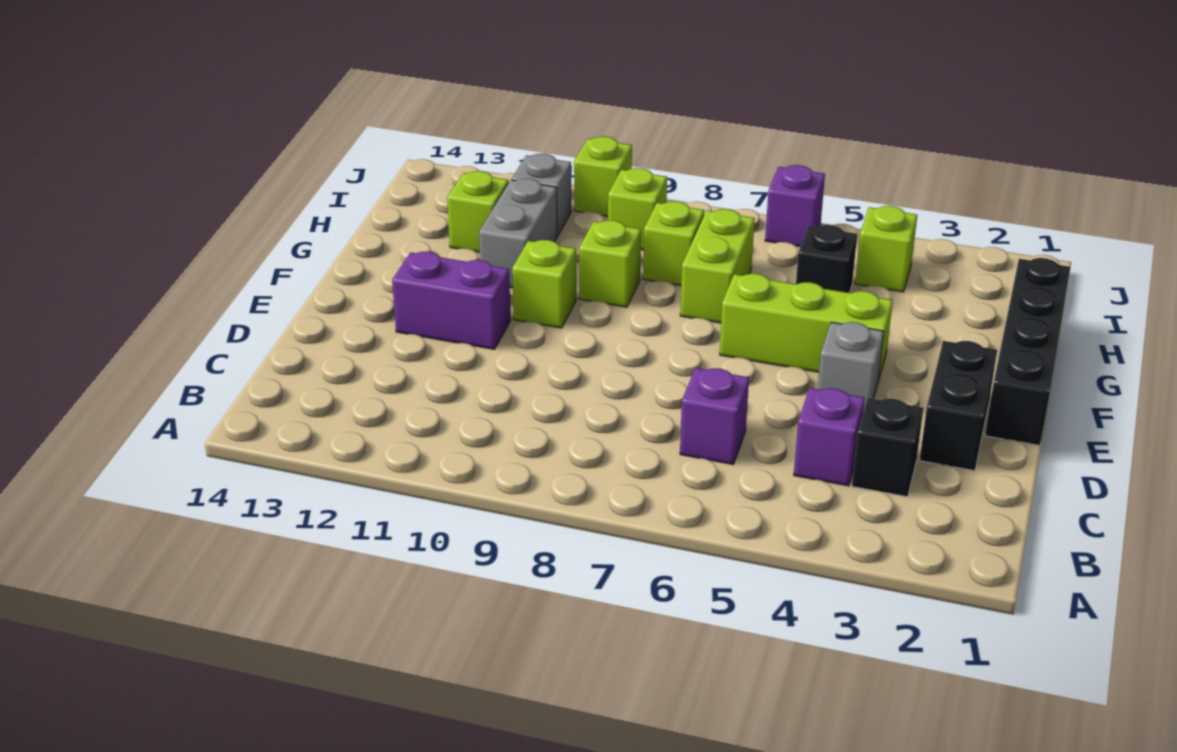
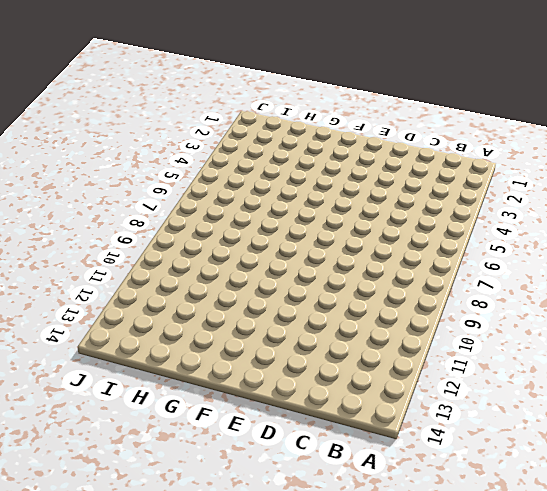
none -> black brick C3 level 1
none -> purple brick C4 level 1
none -> purple brick C6 level 1

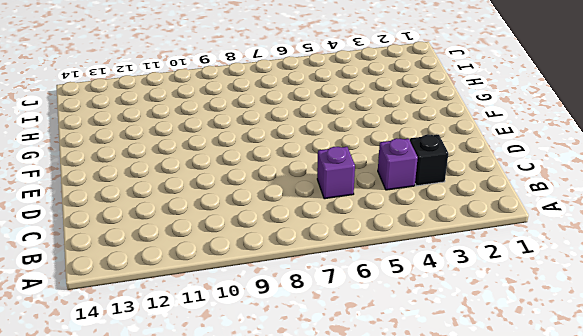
none -> black brick D2:E2 level 1
none -> black brick E1:H1 level 1
none -> grey brick E4 level 1

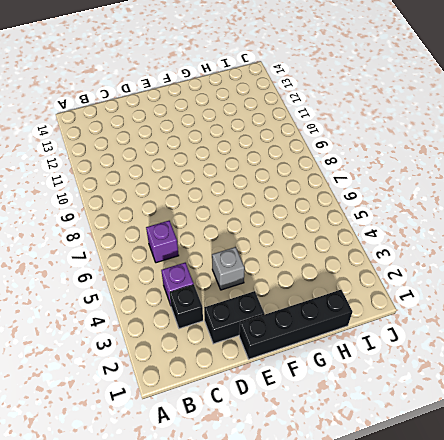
none -> purple brick E11:E12 level 1
none -> lime brick F4:F6 level 1
none -> lime brick F10 level 1

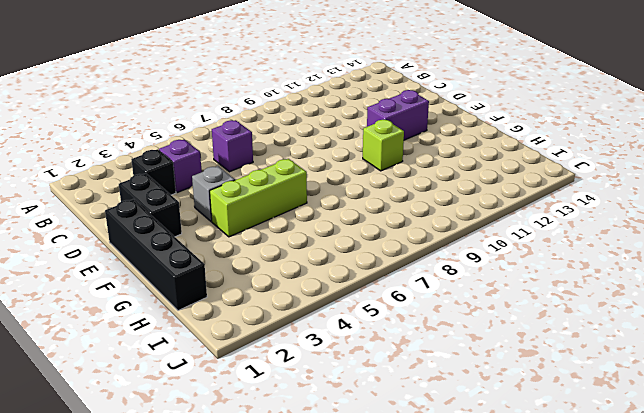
none -> lime brick G7:H7 level 1
none -> lime brick G9 level 1
none -> grey brick G11:H11 level 1

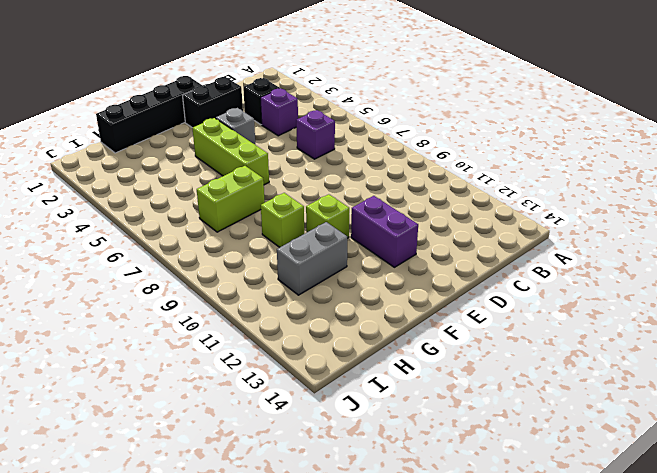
none -> black brick H5 level 1
none -> lime brick H8 level 1
none -> lime brick H12 level 1

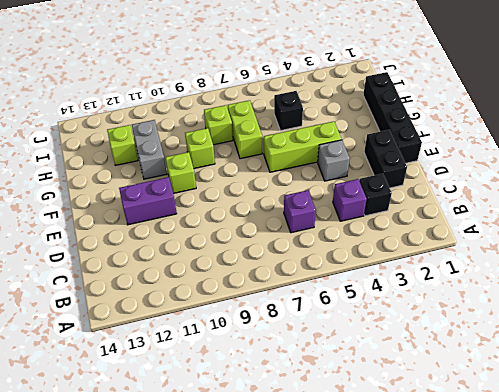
none -> lime brick I4 level 1
none -> lime brick I9 level 1
none -> grey brick I11 level 1

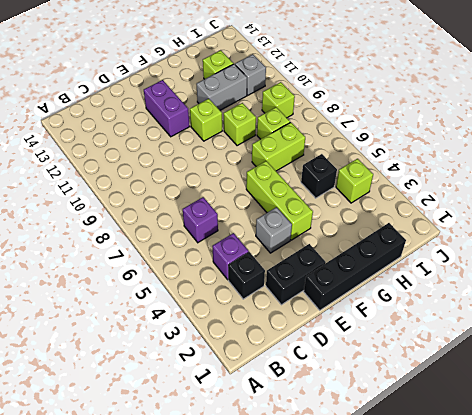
none -> purple brick J6 level 1
none -> lime brick J10 level 1

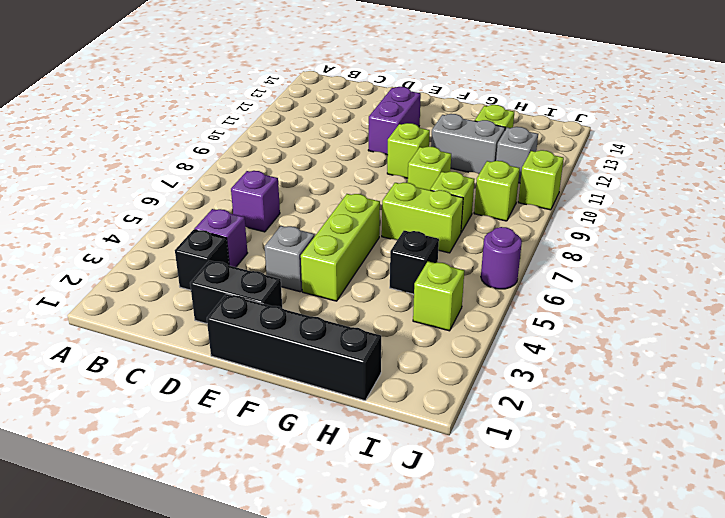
purple round brick J6 level 1 -> purple brick J6 level 1

